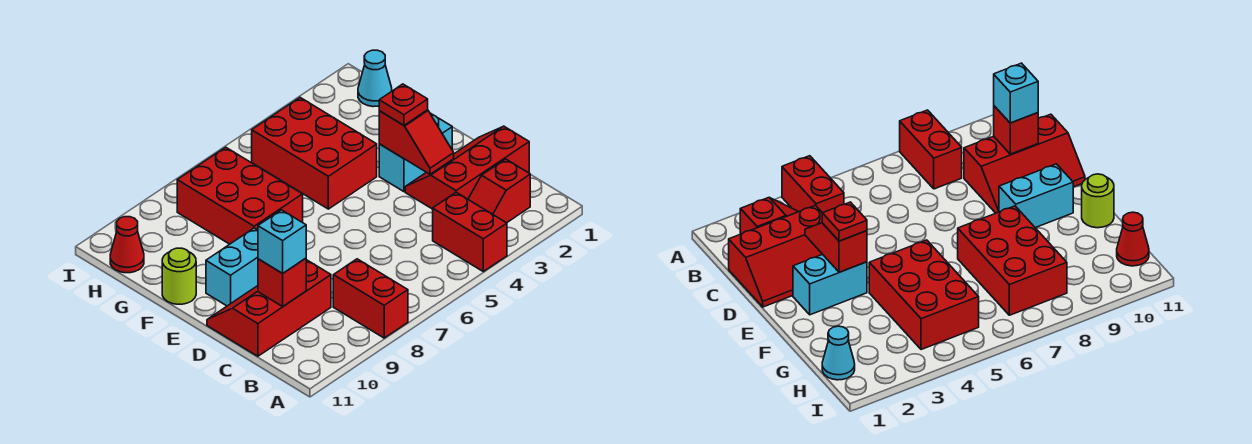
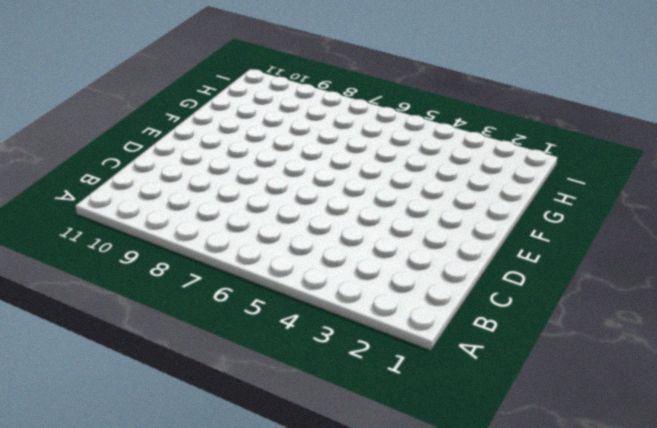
none -> red brick A4:B4 level 1
none -> red brick A8:B8 level 1
none -> red slope B2:B3 level 1 top 2

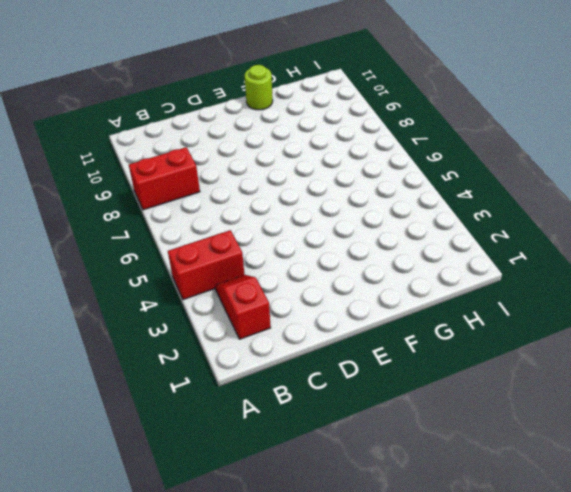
none -> red slope C1:D3 level 1 top C
none -> red slope C9:D11 level 1 top C
none -> cyan brick E2:E3 level 1

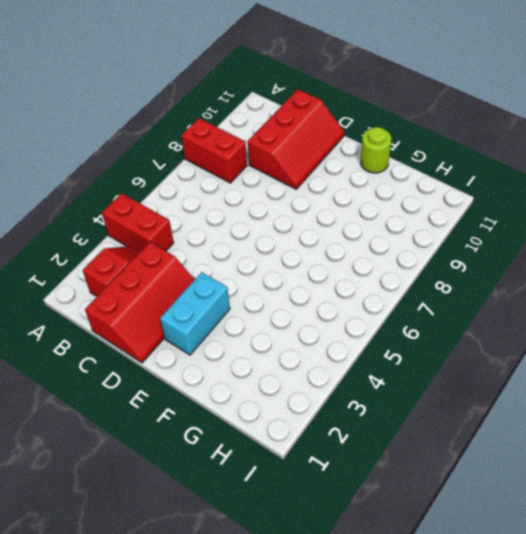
none -> cyan brick E9:E10 level 1
none -> red brick F4:H5 level 1
none -> red brick F7:H8 level 1

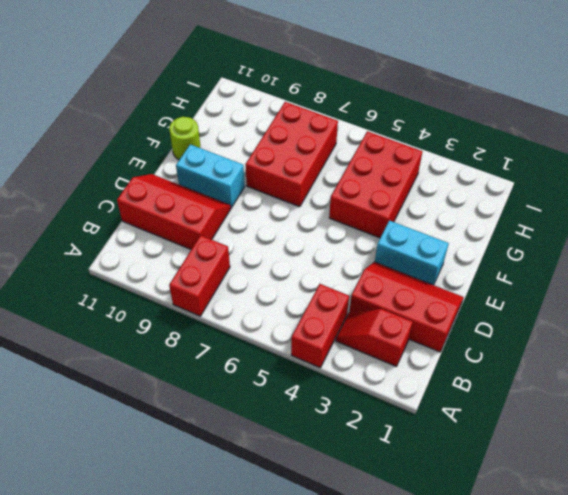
none -> cyan cone H1 level 1
none -> red cone H11 level 1
none -> red brick C10 level 2

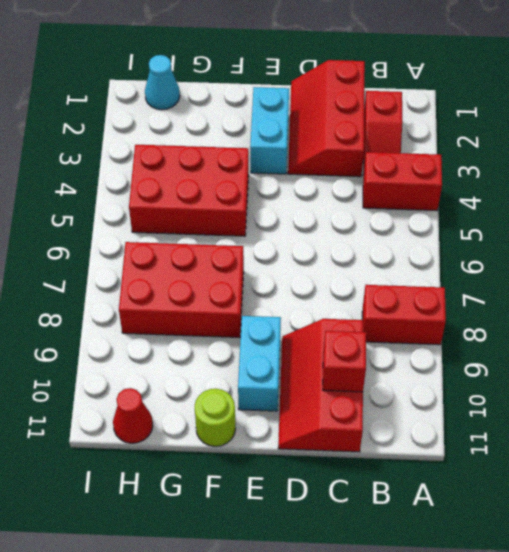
none -> red slope D3:E3 level 2 top E
none -> cyan brick C10 level 3
none -> red plate E3 level 3

